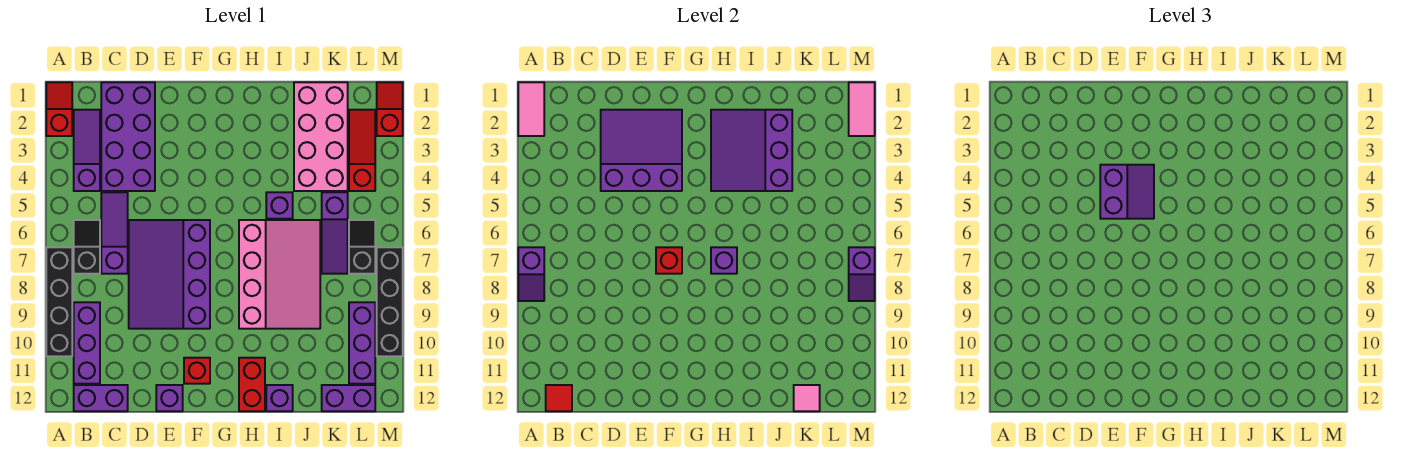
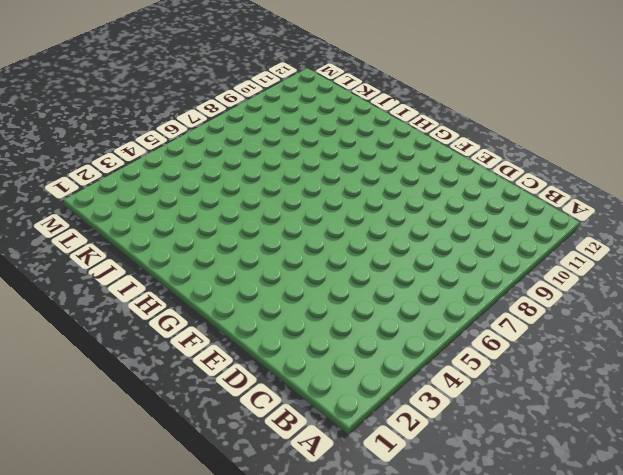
none -> red slope A1:A2 level 1 top 2
none -> black brick A7:A10 level 1
none -> purple slope B2:B4 level 1 top 4
none -> black slope B6:B7 level 1 top 7

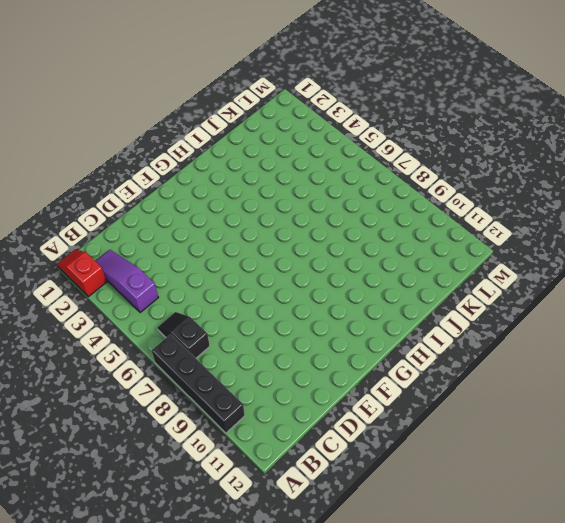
none -> purple brick B9:B11 level 1
none -> purple brick B12:C12 level 1
none -> purple brick C1:D4 level 1
none -> purple slope C5:C7 level 1 top 7

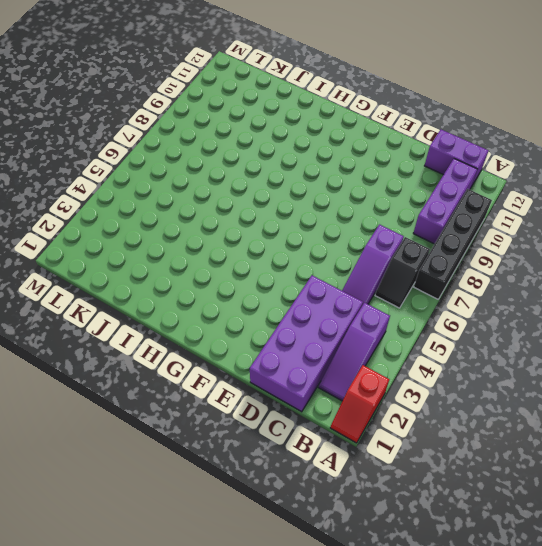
none -> purple slope D6:F9 level 1 top F
none -> purple brick E12 level 1
none -> red brick F11 level 1
none -> pink slope H6:J9 level 1 top H

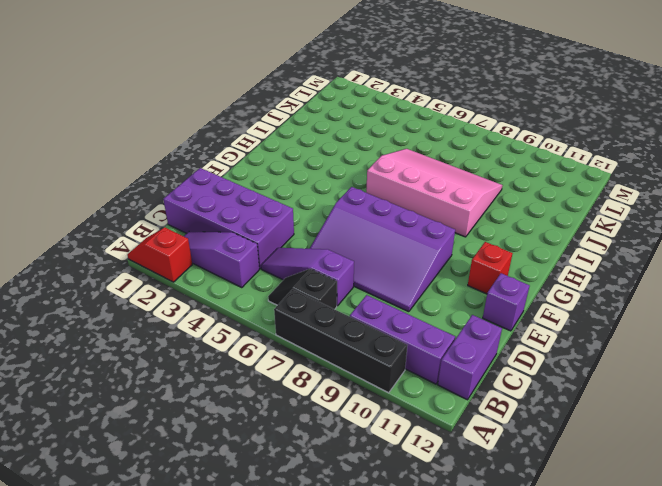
none -> red brick H11:H12 level 1
none -> purple brick I5 level 1
none -> purple brick I12 level 1
none -> pink brick J1:K4 level 1

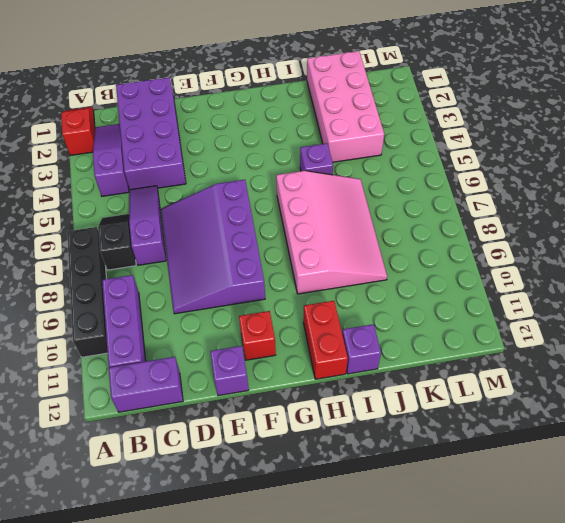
none -> purple slope K5:K7 level 1 top 5
none -> purple brick K12:L12 level 1
none -> red slope L2:L4 level 1 top 4
none -> black slope L6:L7 level 1 top 7

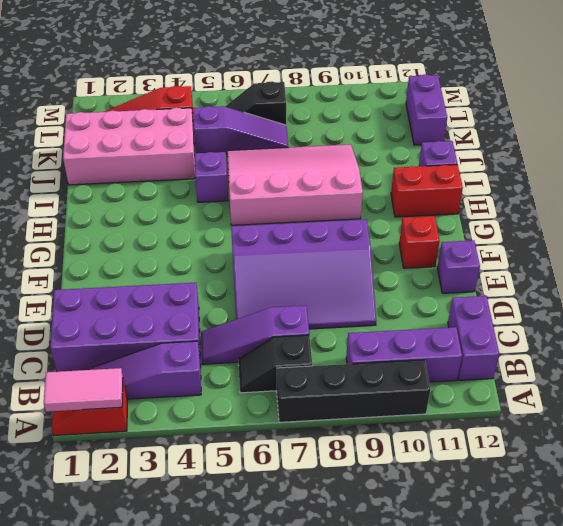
none -> purple brick L9:L11 level 1
none -> red slope M1:M2 level 1 top 2
none -> black brick M7:M10 level 1
none -> purple slope A7:A8 level 2 top 7

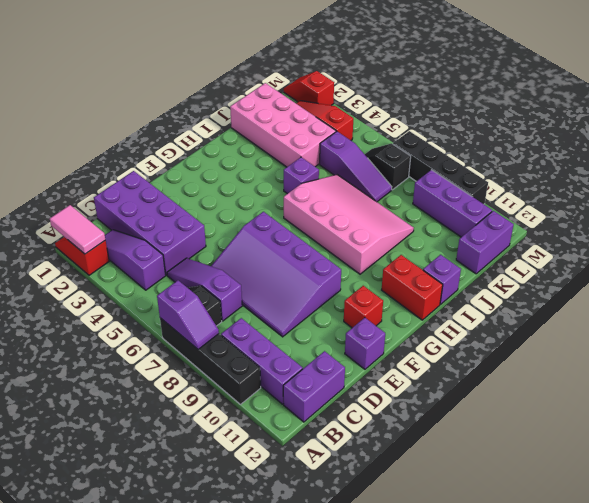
none -> red tile B12 level 2
none -> purple slope D2:F4 level 2 top 4
none -> red brick F7 level 2
none -> purple slope H2:J4 level 2 top J

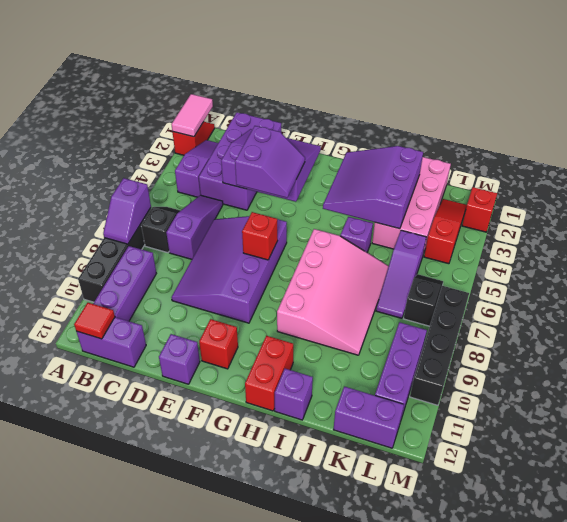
none -> purple brick H7 level 2
none -> pink tile K12 level 2
none -> pink tile M1:M2 level 2
none -> purple slope M7:M8 level 2 top 7

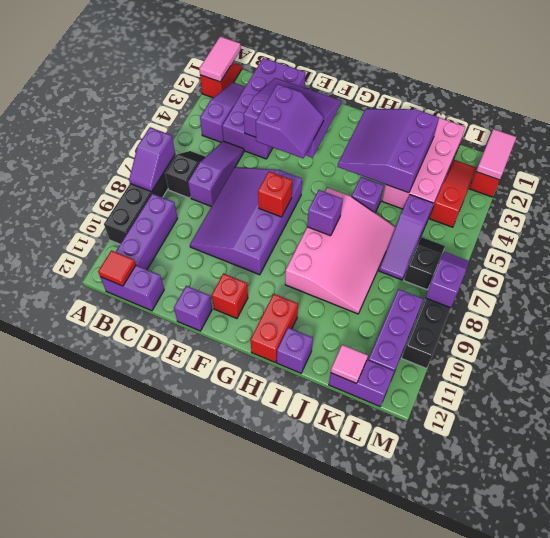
purple slope M7:M8 level 2 top 8 -> purple slope M7:M8 level 2 top 7

